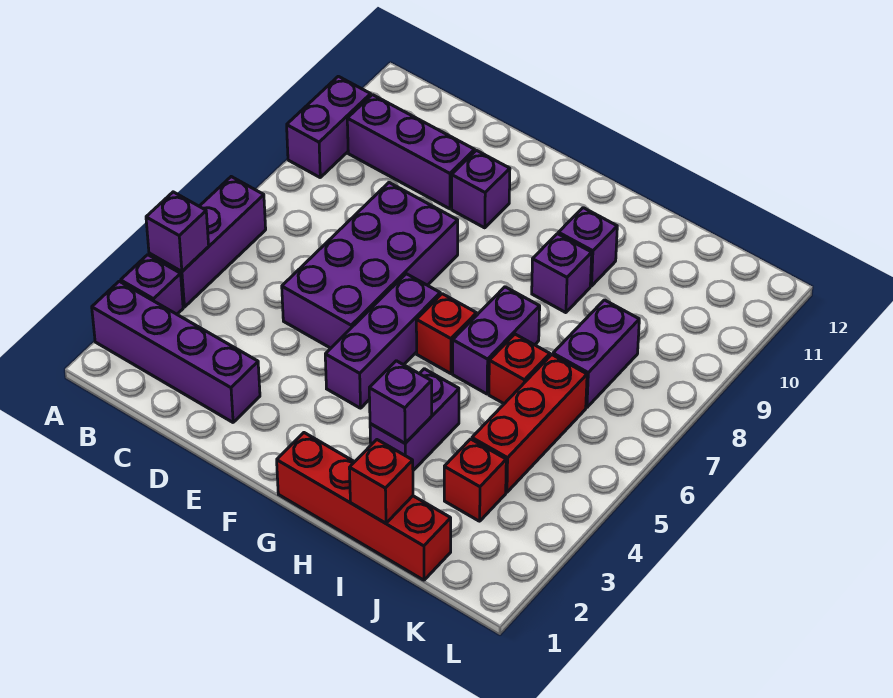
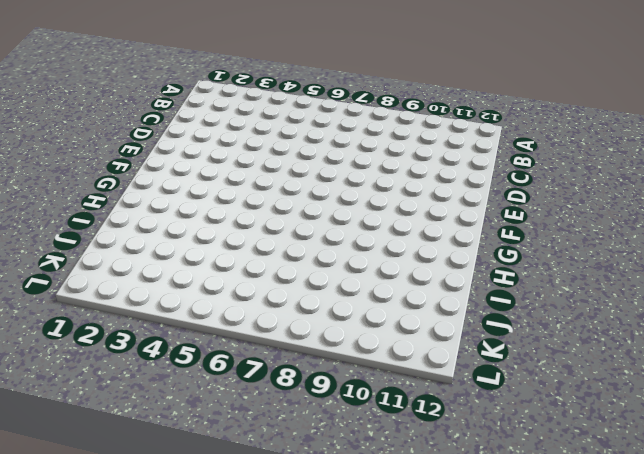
none -> purple brick A2:D2 level 1
none -> purple brick A3 level 1
none -> purple brick A4:A6 level 1

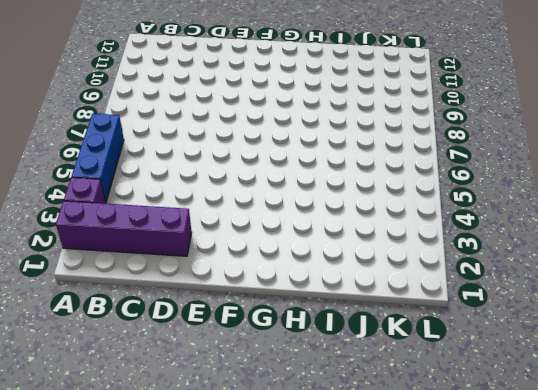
blue brick A4:A6 level 1 -> purple brick A4:A6 level 1
none -> purple brick A9:A10 level 1
none -> purple brick B10:D10 level 1
none -> purple brick D5:E8 level 1

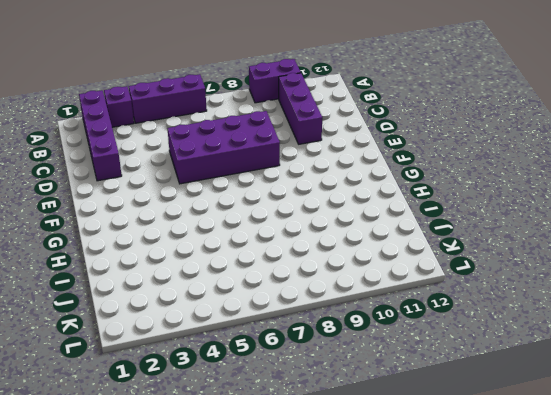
none -> purple brick E10 level 1
none -> purple brick F4:F6 level 1
none -> red brick G1:J1 level 1

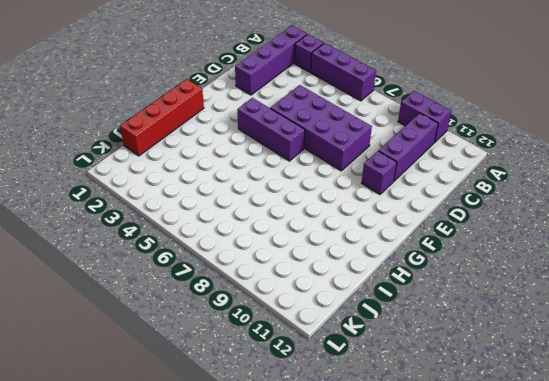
none -> red brick G6 level 1
none -> purple brick H3:H4 level 1
none -> purple brick H6:H7 level 1

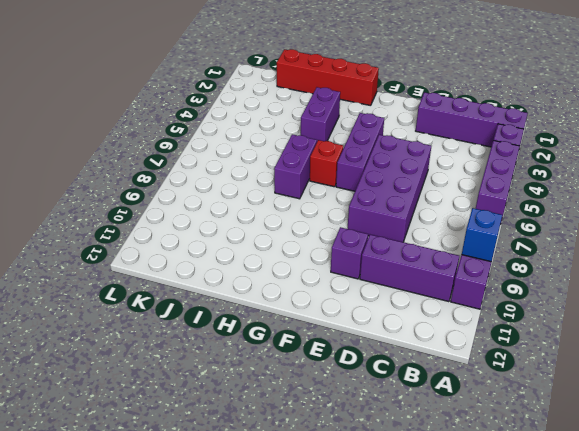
blue brick A9 level 2 -> none
none -> purple brick H9 level 1
none -> purple brick H10 level 1
none -> red brick I6 level 1

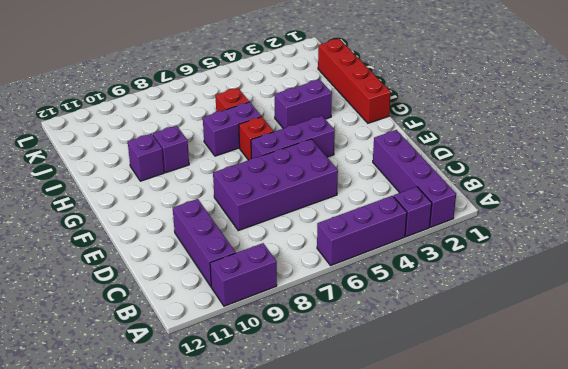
none -> purple brick E10 level 1
none -> red brick J3 level 1
none -> red brick J4:J6 level 1

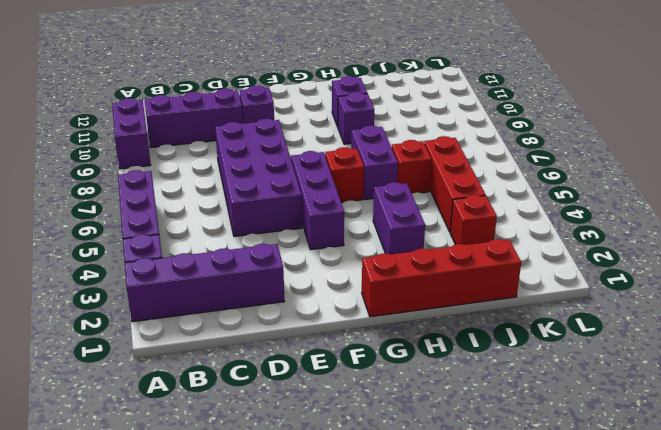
none -> purple brick J7:J8 level 1
none -> purple brick A4 level 2
none -> purple brick H3 level 2

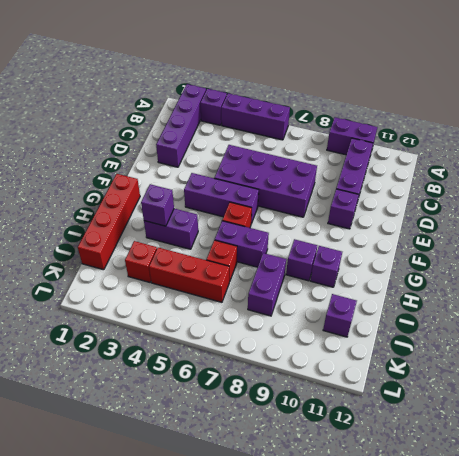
purple brick I8:J8 level 1 -> purple brick J7:J8 level 1
purple brick J11 level 1 -> purple brick A4 level 2
none -> red brick I1 level 2

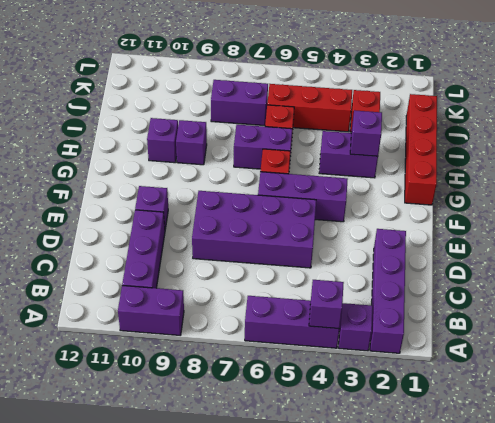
none -> red brick I1 level 2

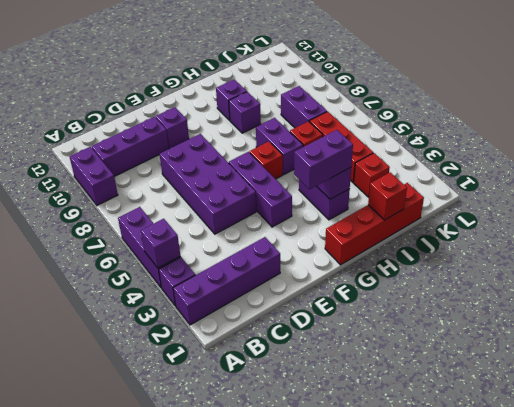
purple brick G3:H3 level 3 -> none

